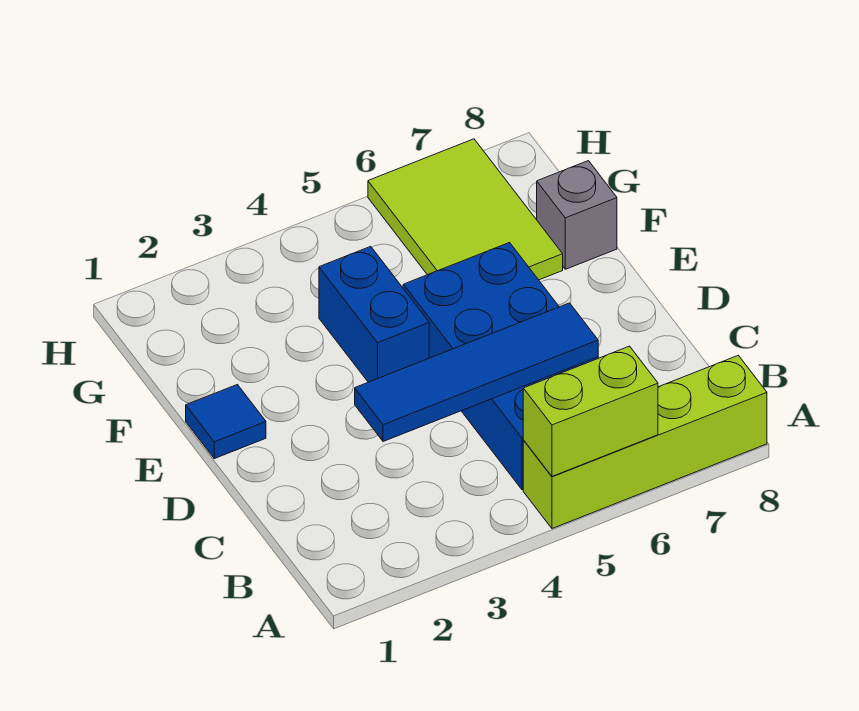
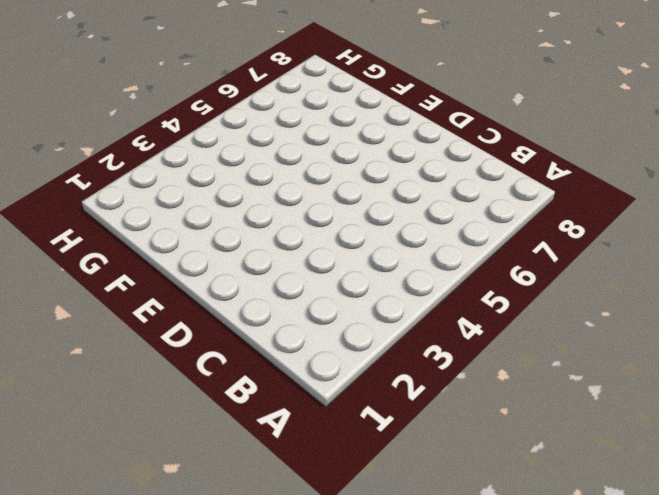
none -> lime brick A5:A8 level 1
none -> blue brick B5:E6 level 1

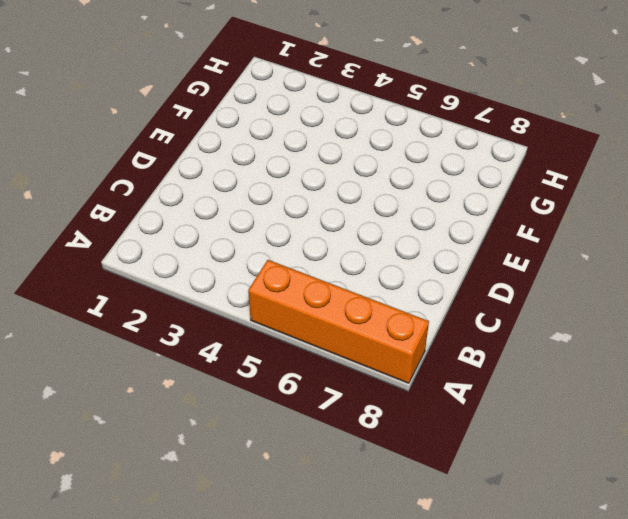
orange brick A5:A8 level 1 -> lime brick A5:A8 level 1
none -> blue brick B5:E6 level 1
none -> blue tile E1 level 1

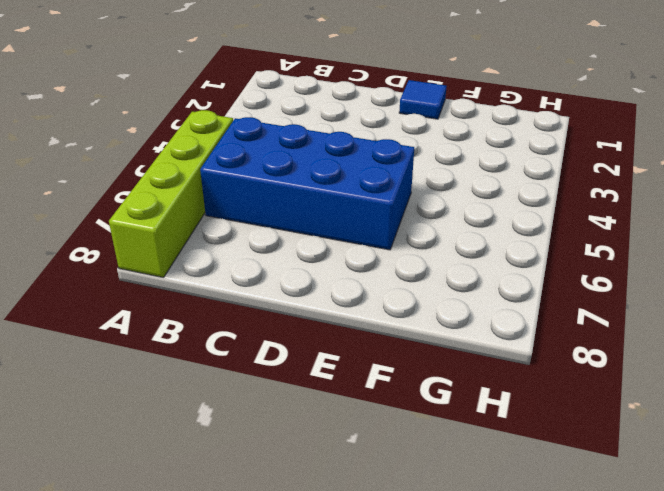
none -> blue brick E4:F4 level 1
none -> lime tile F6:H7 level 1

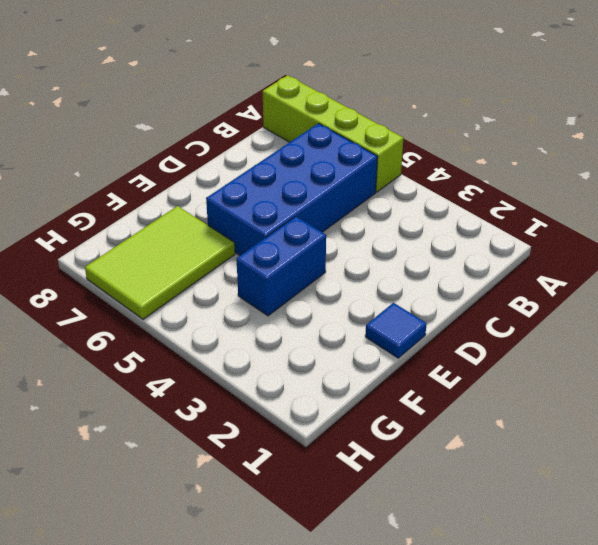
none -> grey brick F8 level 1
none -> lime brick A5:A6 level 2

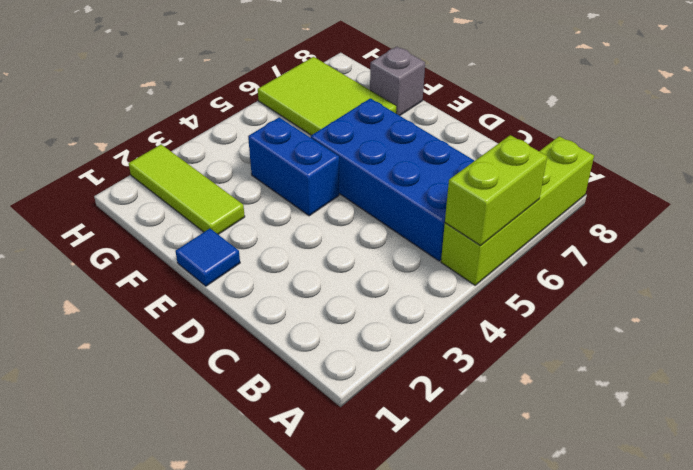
lime tile F2:H2 level 1 -> none
none -> blue tile C3:C6 level 2

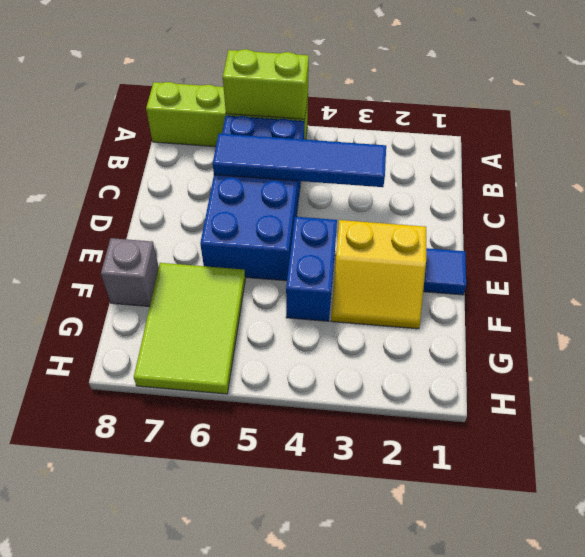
yellow slope E2:F3 level 1 top E -> none

